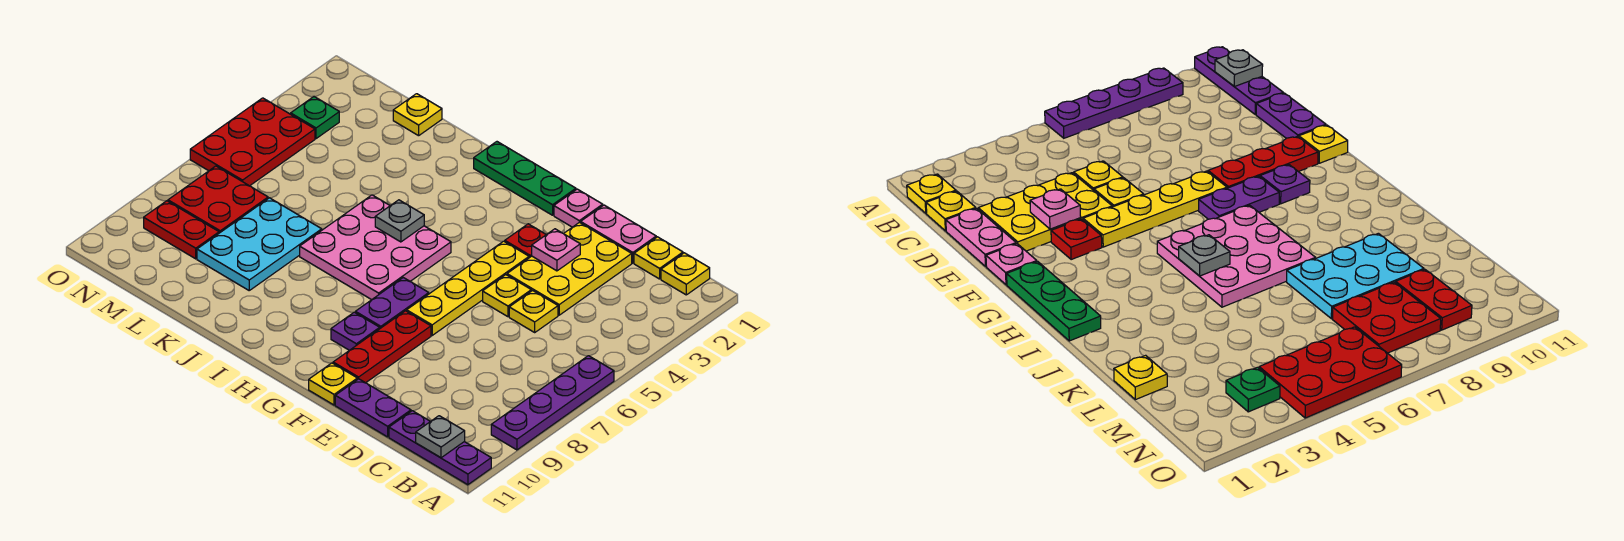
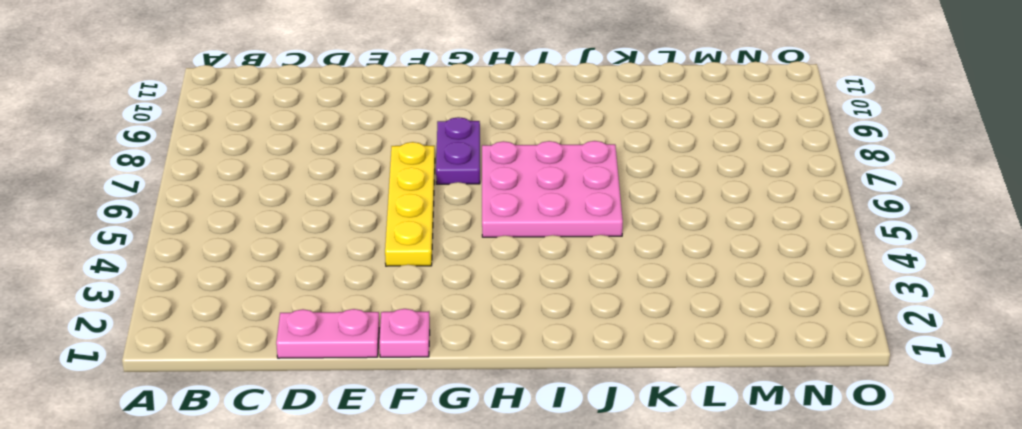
none -> purple plate A6:A9 level 1
none -> purple plate A11:C11 level 1
none -> yellow plate B1 level 1

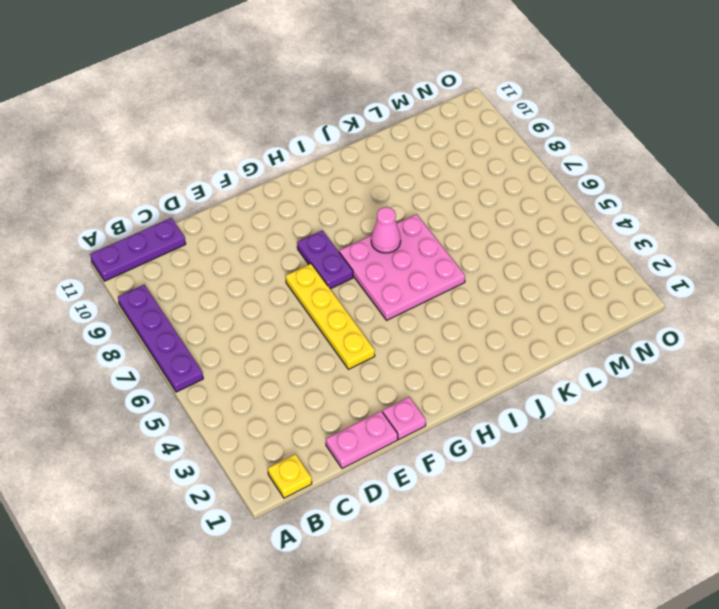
pink cone I7 level 2 -> none
none -> yellow plate C1 level 1
none -> yellow plate D2:E4 level 1
none -> yellow plate D5 level 1

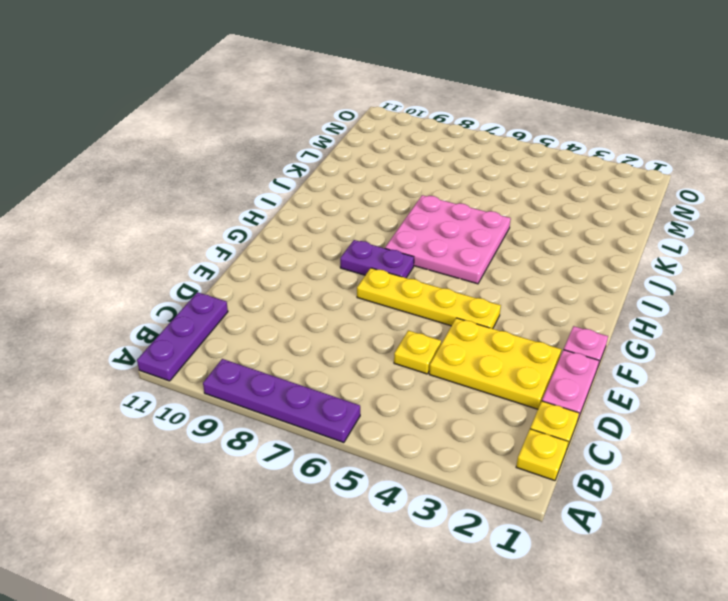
none -> purple plate D11:E11 level 1
none -> yellow plate E5 level 1
none -> red plate F3 level 1

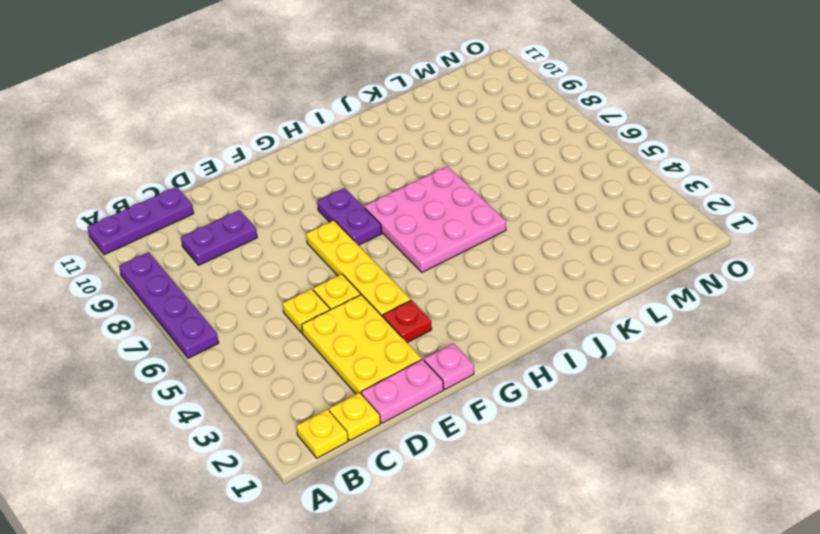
purple plate C9:D9 level 1 -> purple plate D11:E11 level 1
none -> red plate F8:F10 level 1
none -> yellow plate F11 level 1
none -> green plate G1:I1 level 1

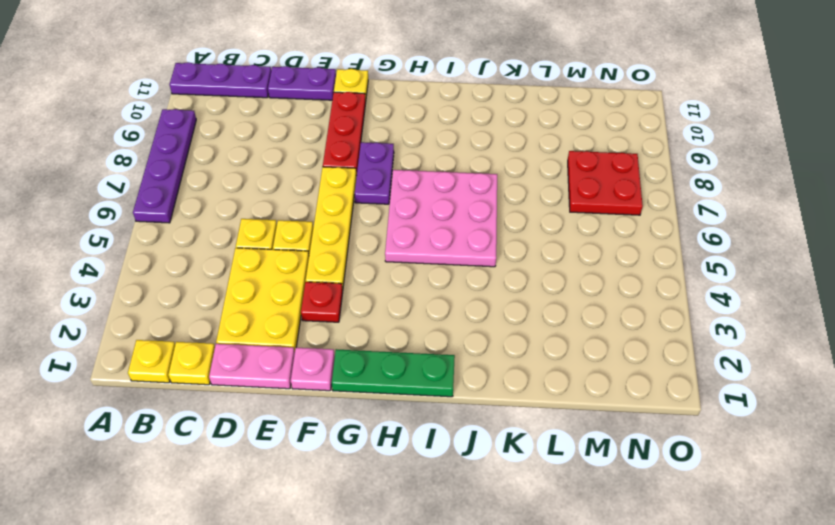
none -> purple plate G9 level 1
none -> cyan plate K7:L9 level 1
none -> yellow plate L1 level 1

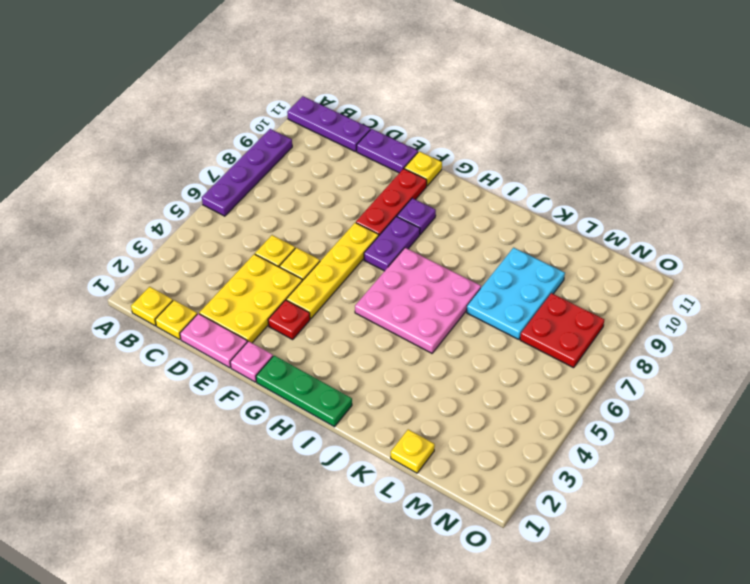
none -> red plate M9:N9 level 1
none -> green plate N3 level 1
none -> red plate N4:O6 level 1

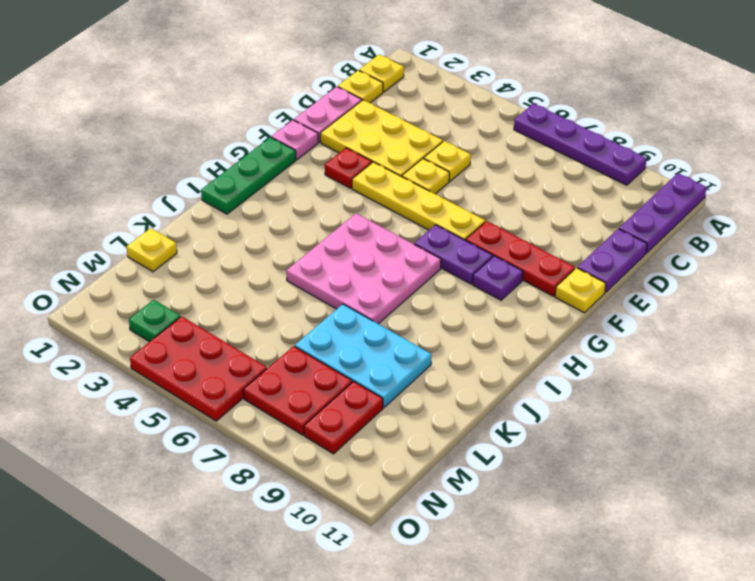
none -> grey plate B11 level 2
none -> pink plate E3 level 2
none -> grey plate I5 level 2

